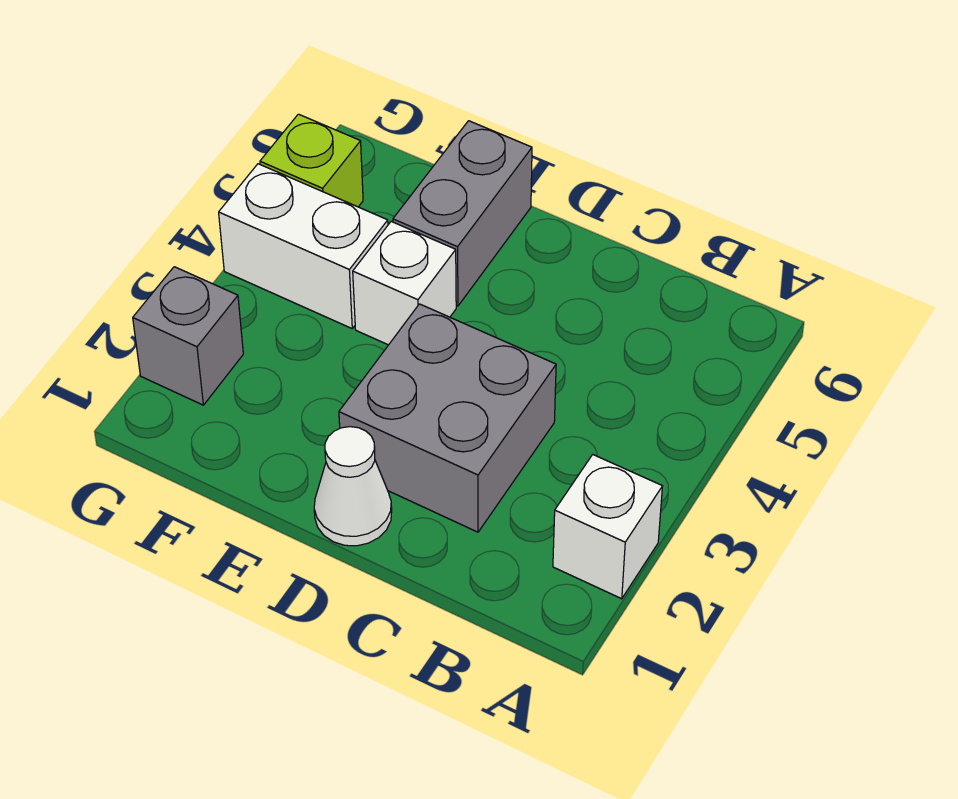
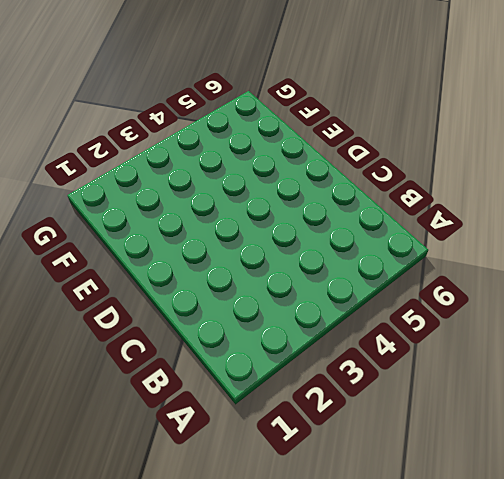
none -> white brick A2 level 1
none -> grey brick C2:D3 level 1

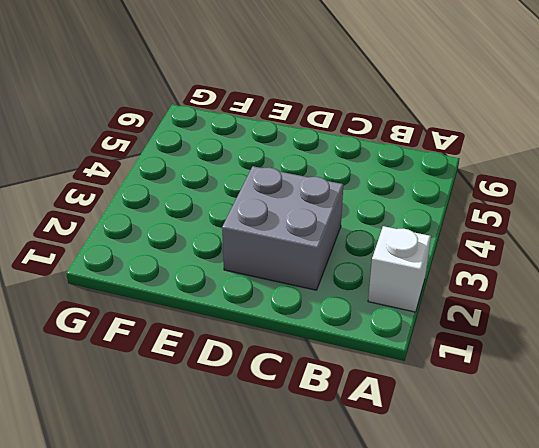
none -> white cone D1 level 1
none -> white brick E4 level 1

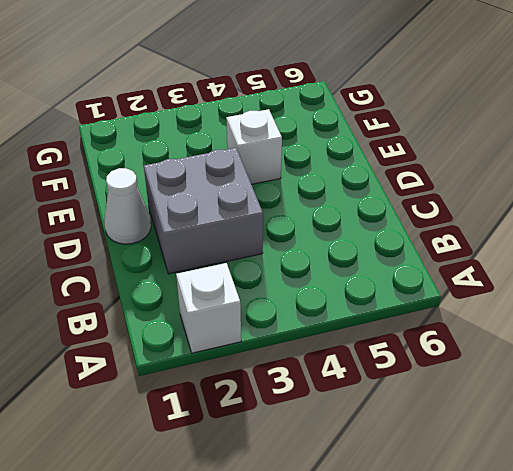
none -> grey brick E5:E6 level 1
none -> white brick F4:G4 level 1

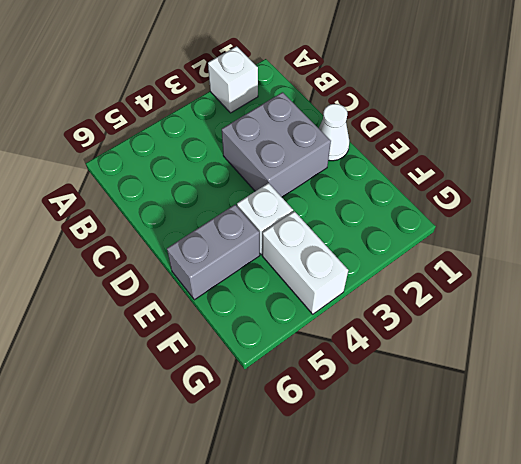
none -> grey brick G2 level 1
none -> lime brick G5 level 1

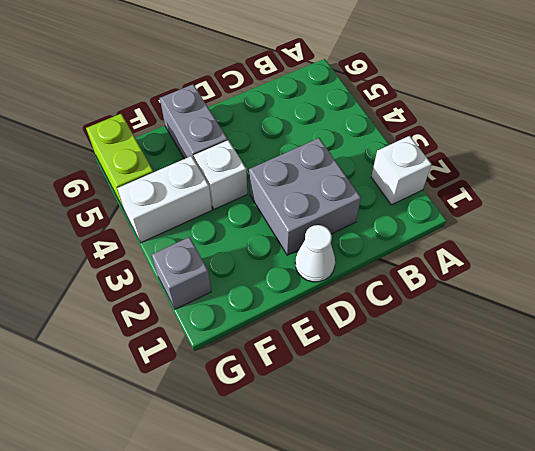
lime brick G5:G6 level 1 -> lime brick G5 level 1

